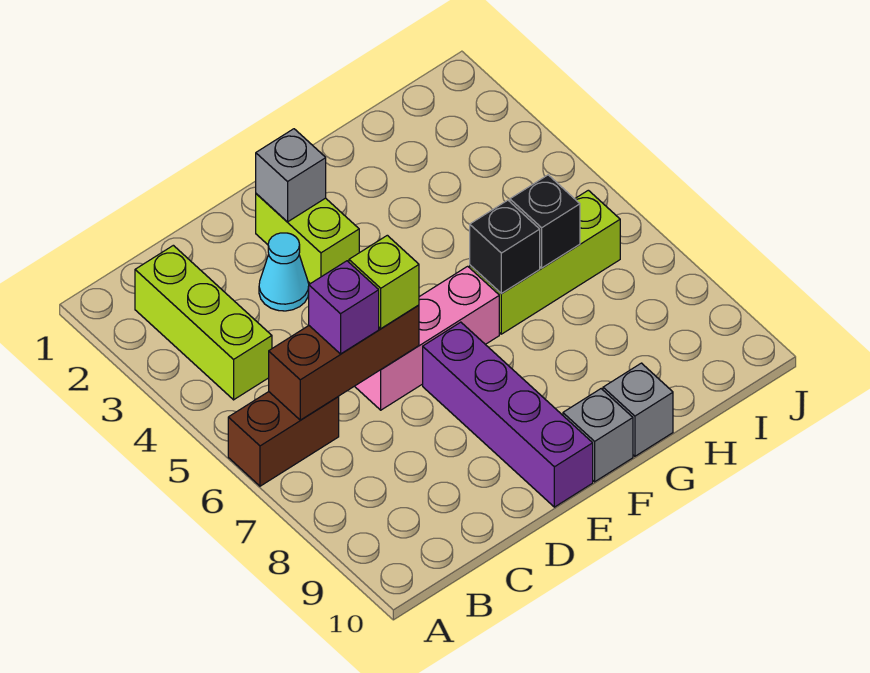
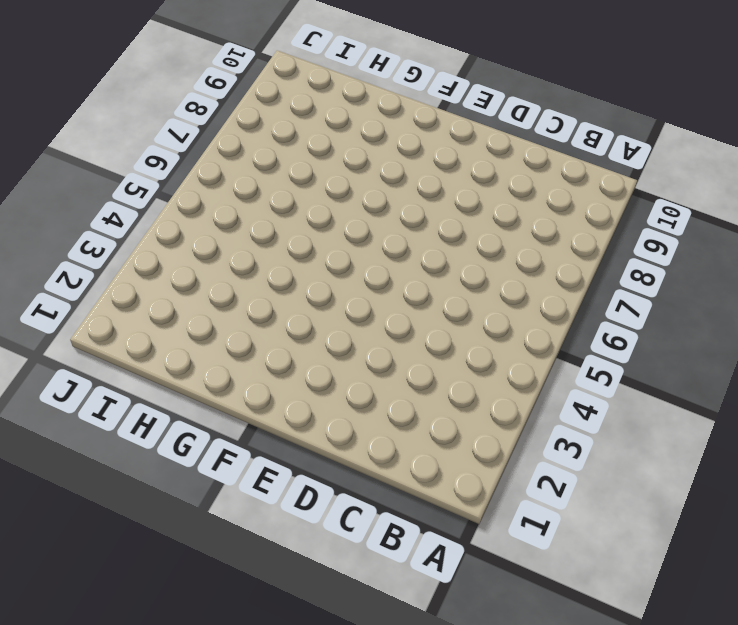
none -> brown brick A6:B6 level 1
none -> lime brick B2:B4 level 1
none -> cyan cone D3 level 1

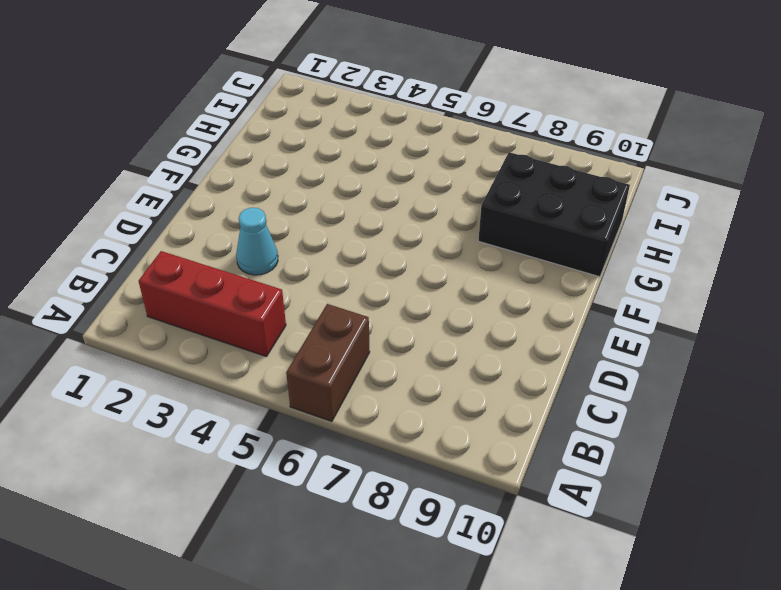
red brick B2:B4 level 1 -> lime brick B2:B4 level 1
black brick G8:H10 level 1 -> grey brick G10 level 1
none -> pink brick D6:F6 level 1
none -> lime brick E2:E3 level 1
none -> purple brick E7:E10 level 1

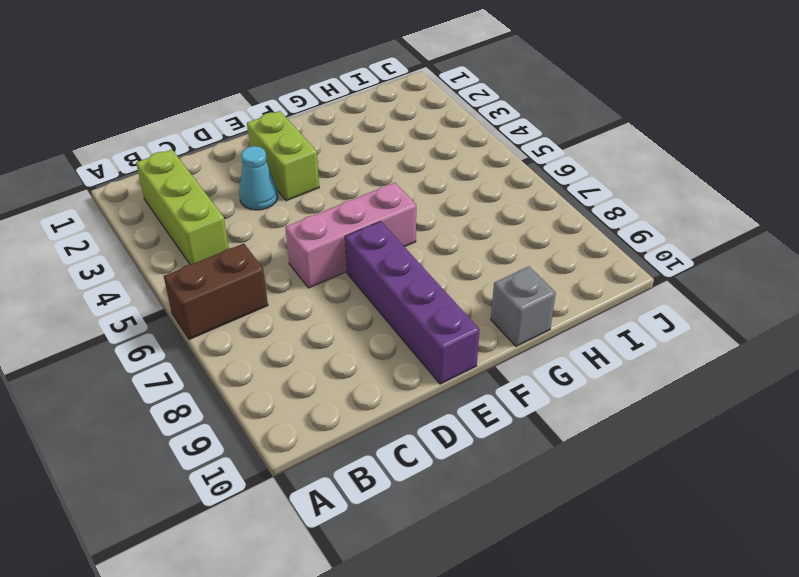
none -> grey brick F10 level 1
none -> lime brick G6:I6 level 1
none -> brown brick B6:D6 level 2

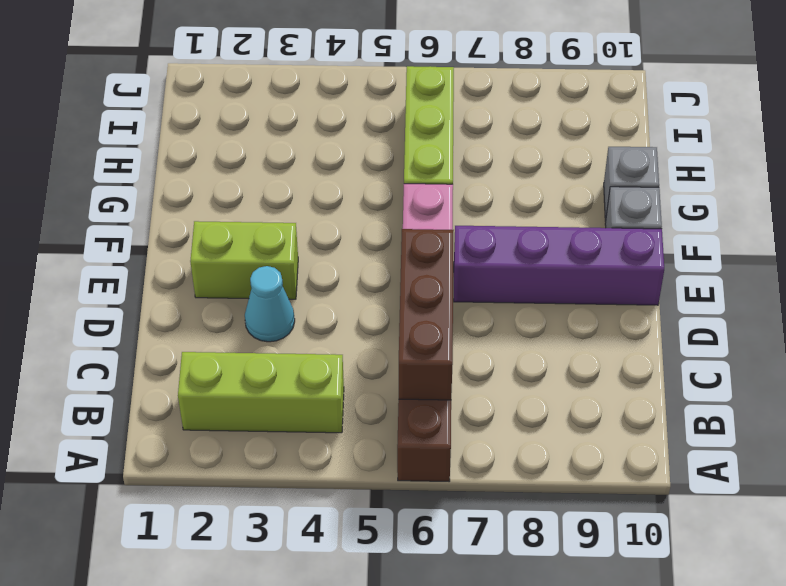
none -> grey brick E2 level 2
none -> black brick G6 level 2
none -> black brick H6 level 2

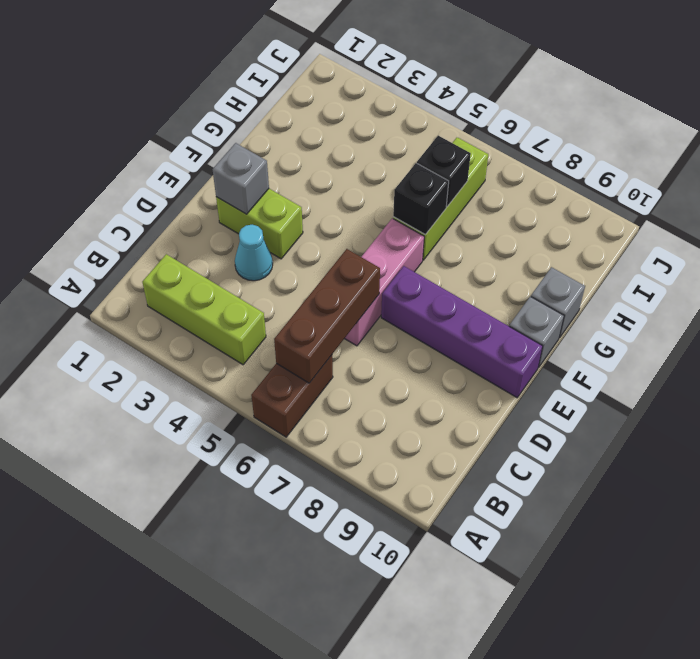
none -> purple brick C6 level 3
none -> lime brick D6 level 3

